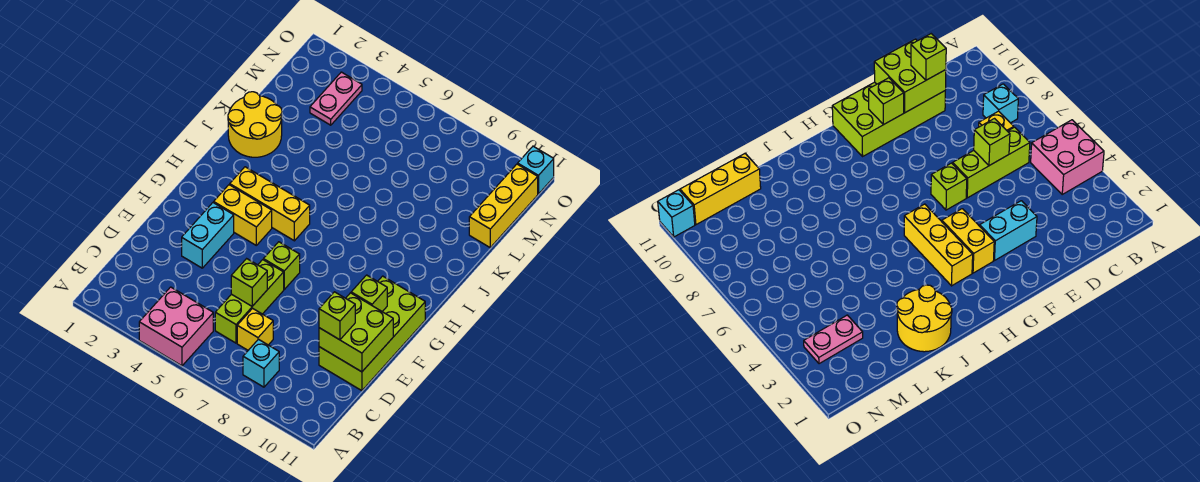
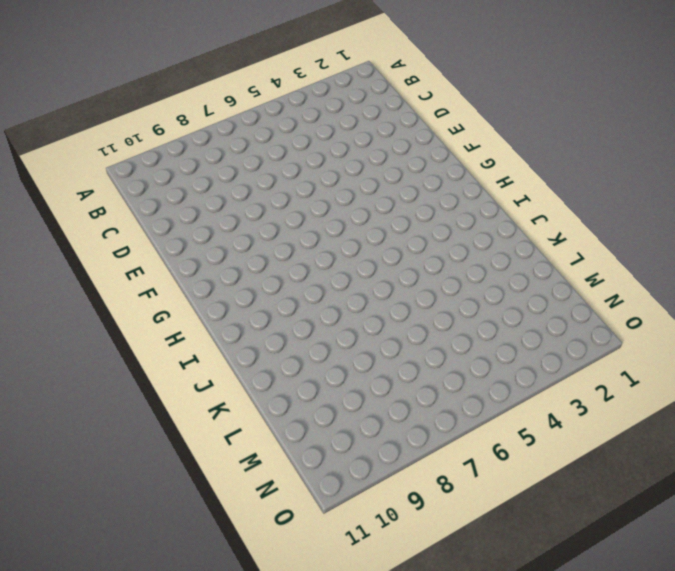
none -> pink brick A4:B5 level 1
none -> cyan brick B8 level 1
none -> lime brick C6:E6 level 1

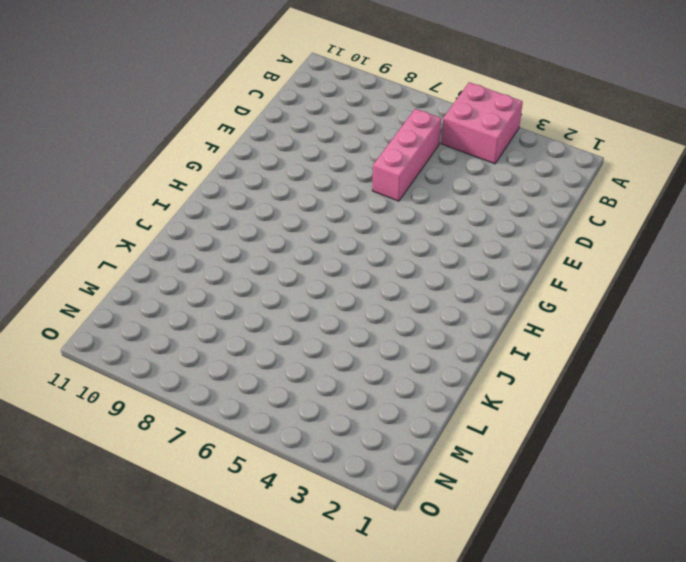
pink brick C6:E6 level 1 -> lime brick C6:E6 level 1
none -> cyan brick B8 level 1
none -> yellow brick C7 level 1
none -> lime brick D10:G11 level 1

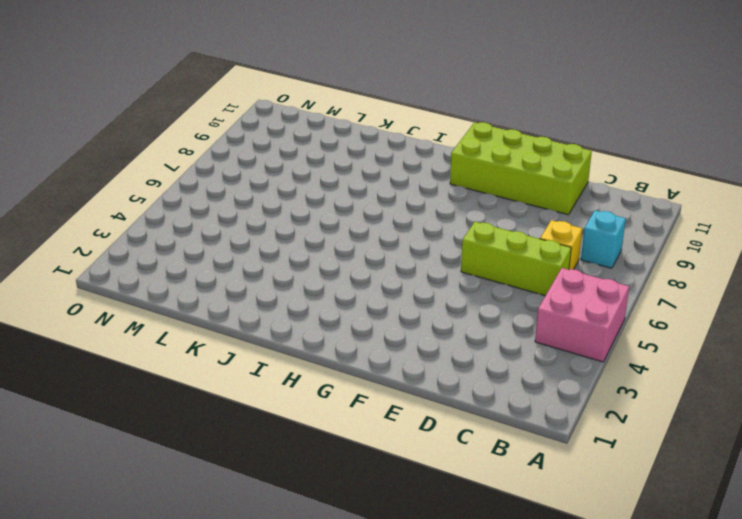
none -> cyan brick E3:F3 level 1
none -> lime brick F6 level 1
none -> yellow brick G3:G4 level 1

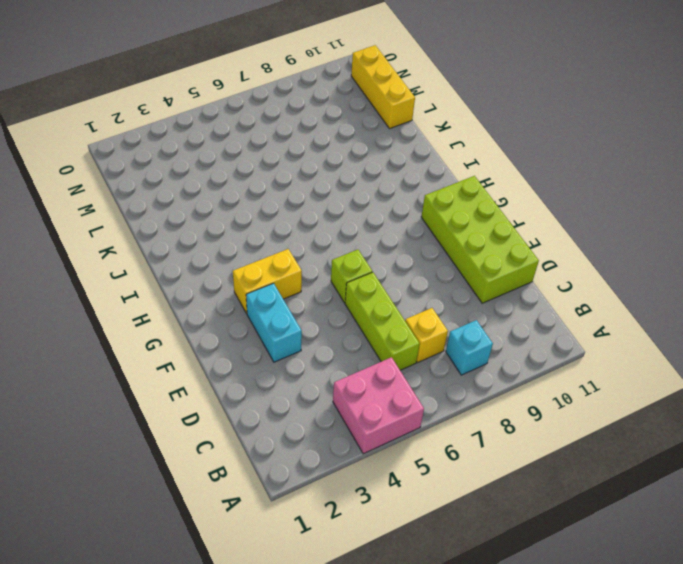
none -> yellow brick H3:H5 level 1
none -> yellow round brick J1:K2 level 1
none -> pink plate M3:N3 level 1

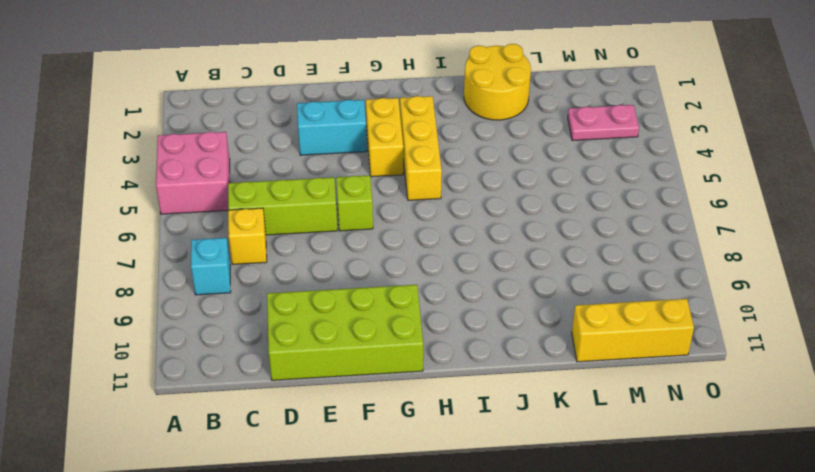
none -> cyan brick O11 level 1
none -> lime brick D6 level 2
none -> lime brick D10:E11 level 2

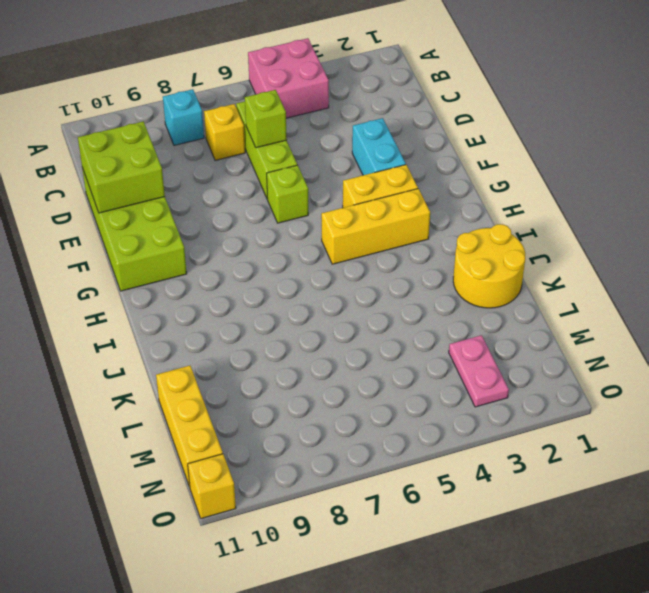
yellow brick O11 level 1 -> cyan brick O11 level 1
none -> lime brick F10 level 2
none -> lime brick D10 level 3

